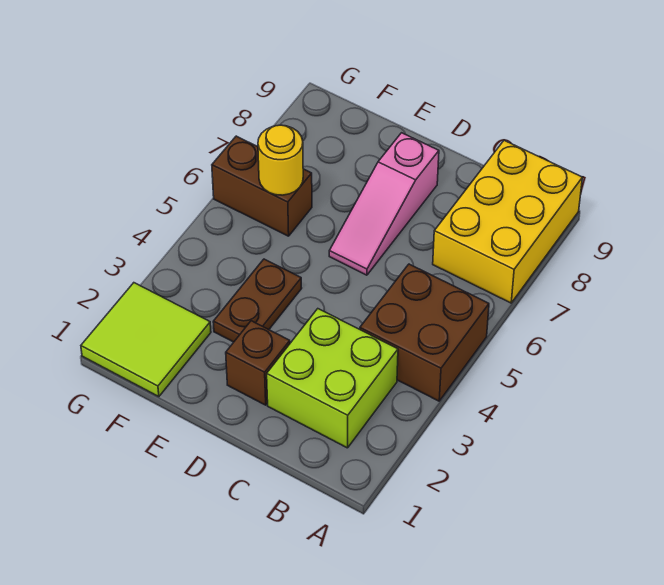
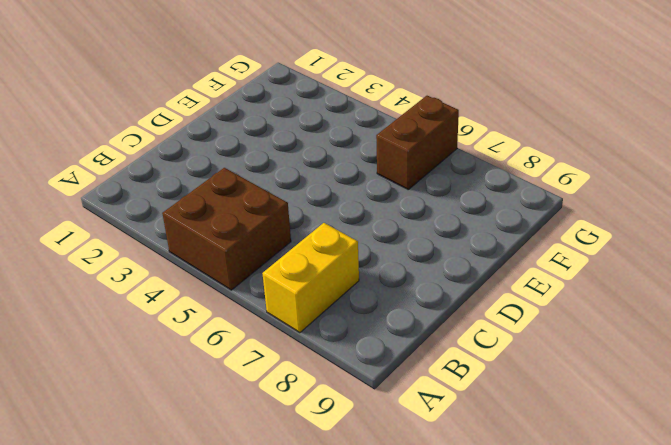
yellow brick A7:B7 level 1 -> yellow brick A7:B9 level 1
none -> lime brick B2:C3 level 1
none -> brown brick D2 level 1

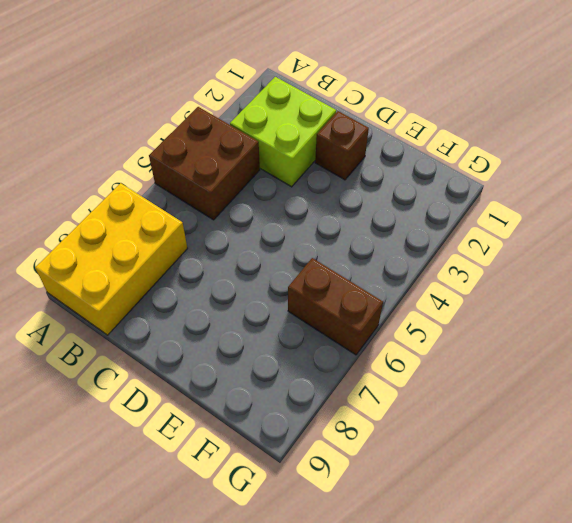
none -> pink slope D6:D8 level 1 top 8
none -> brown plate E3:E4 level 1

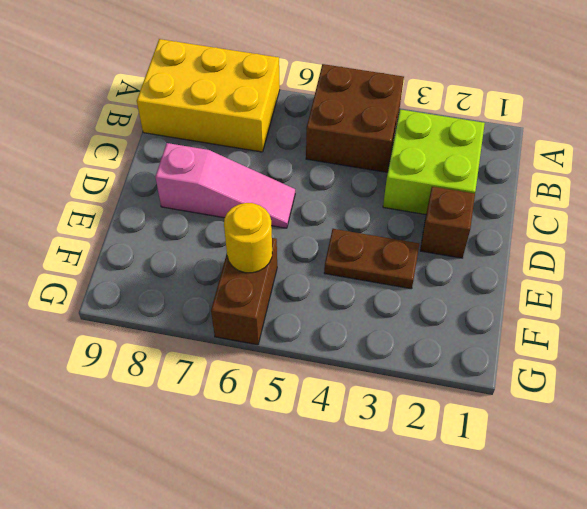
none -> lime tile F1:G2 level 1

